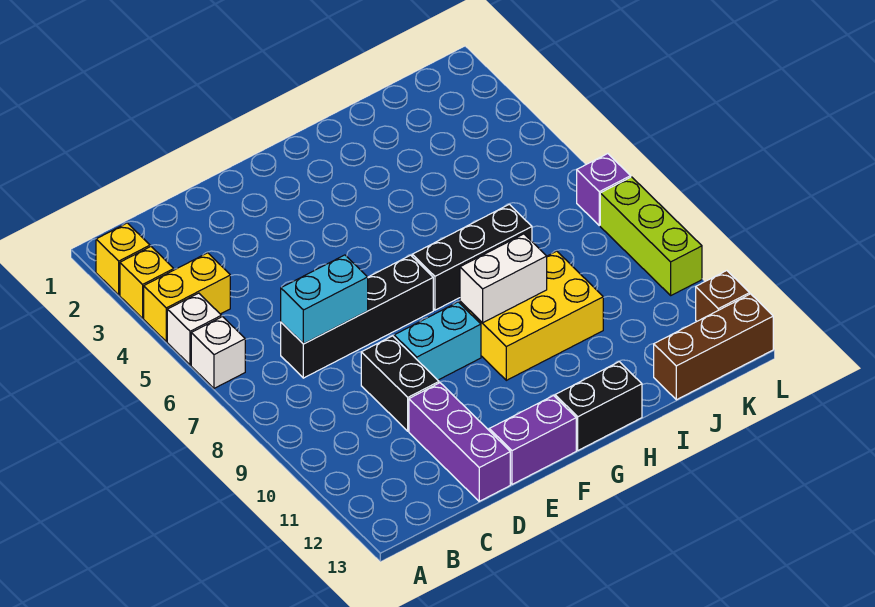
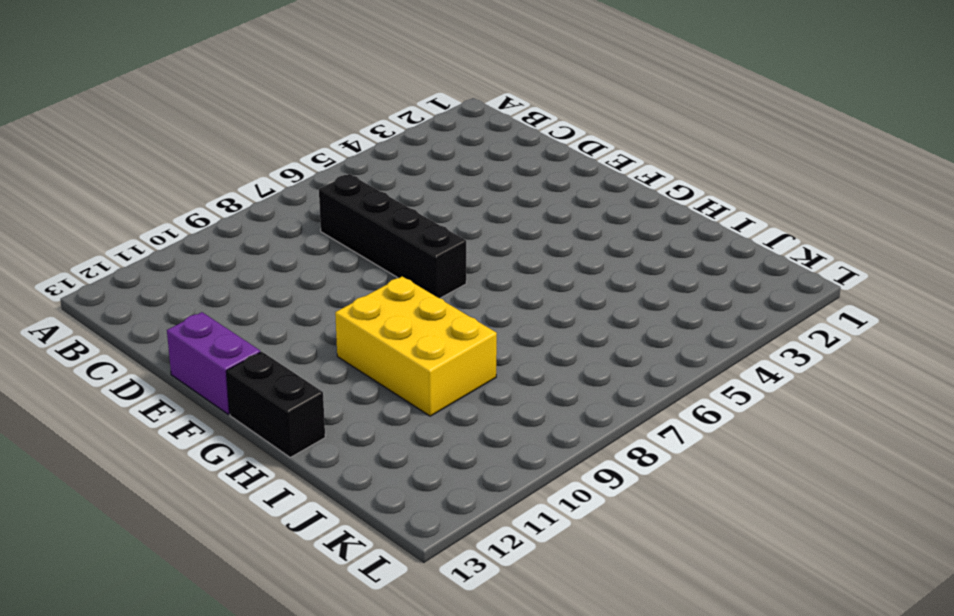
none -> yellow brick A2 level 1
none -> yellow brick A3 level 1
none -> yellow brick A4:B4 level 1

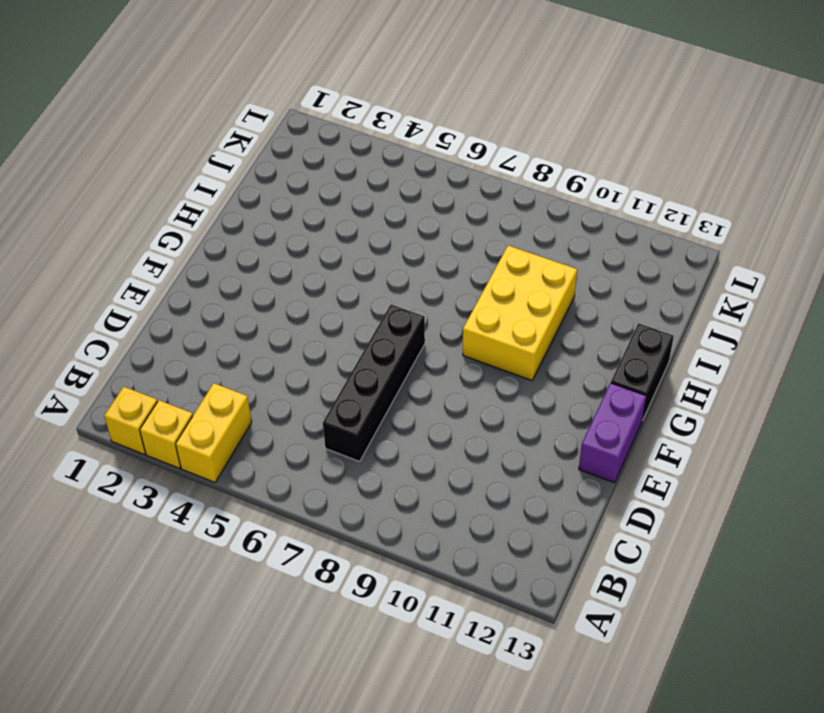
none -> white brick A5 level 1
none -> white brick A6 level 1
none -> black brick D9:D10 level 1

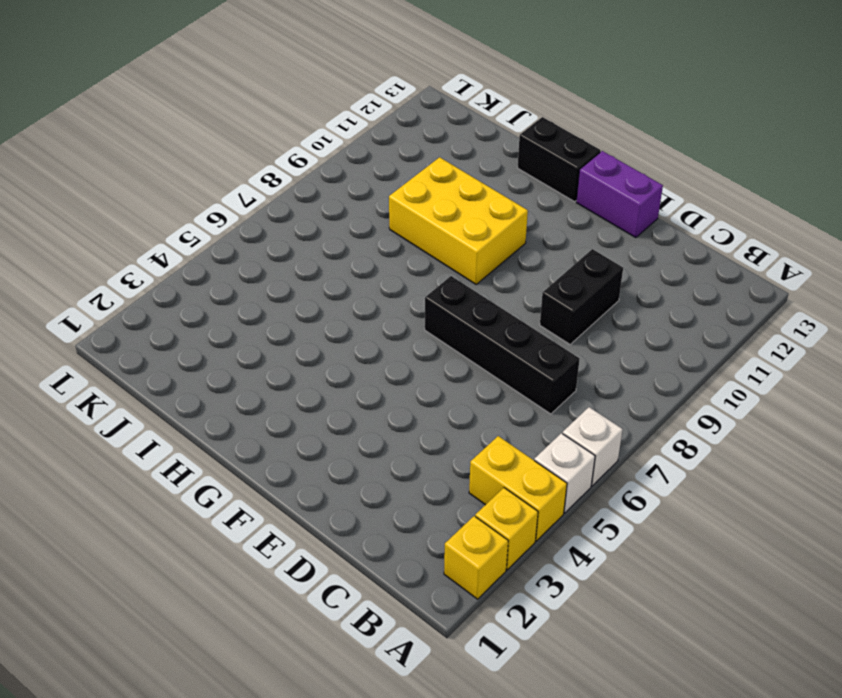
none -> purple brick D11:D13 level 1
none -> cyan brick E9:F9 level 1
none -> black brick G7:I7 level 1

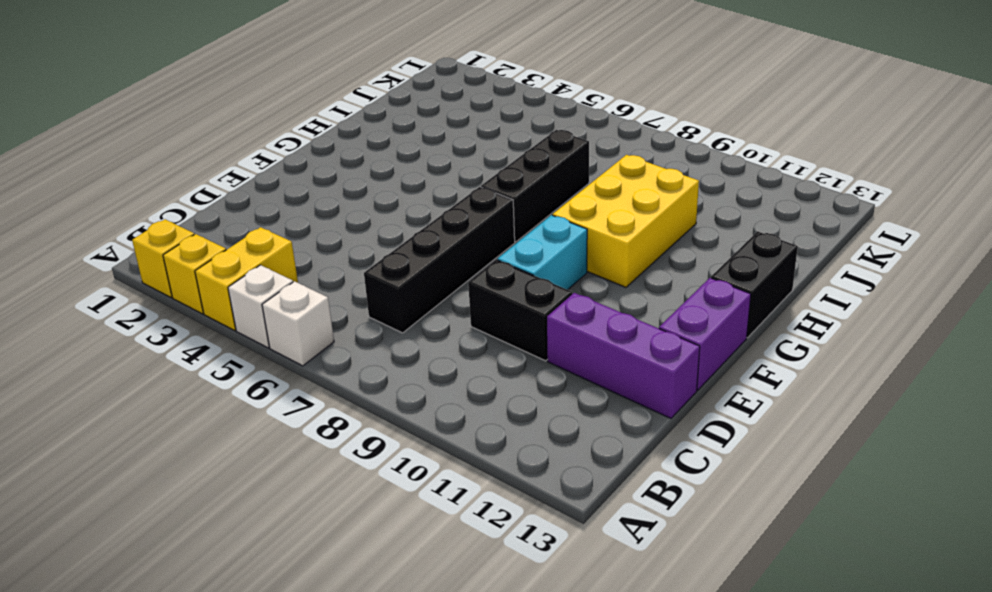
none -> brown brick J13:L13 level 1
none -> purple brick L7 level 1
none -> lime brick L8:L10 level 1

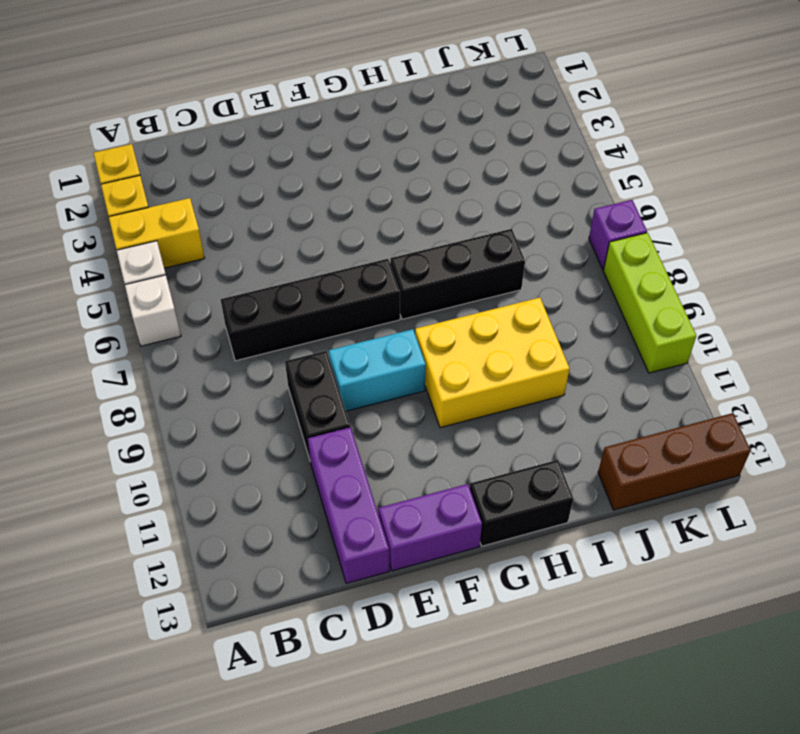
none -> brown brick L12 level 1
none -> cyan brick C7:D7 level 2
none -> white brick G9:H9 level 2

